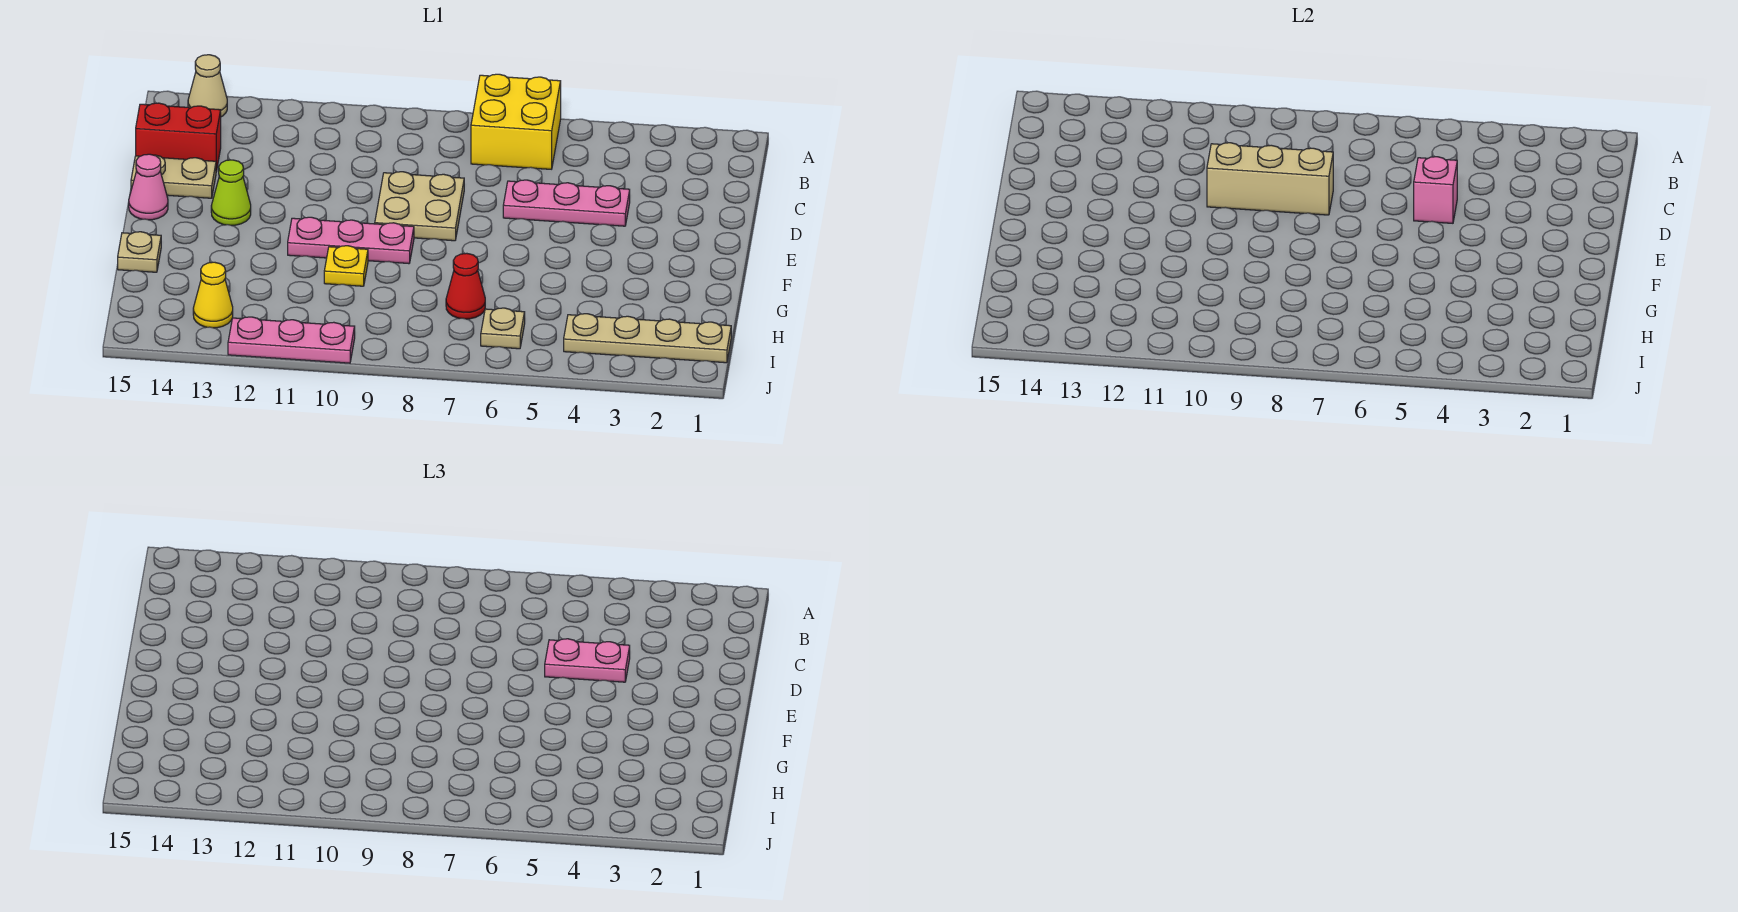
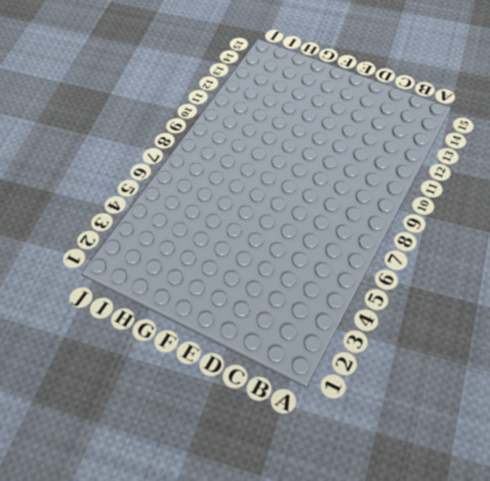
none -> yellow brick A6:B7 level 1
none -> tan cone A14 level 1
none -> red brick C14:C15 level 1

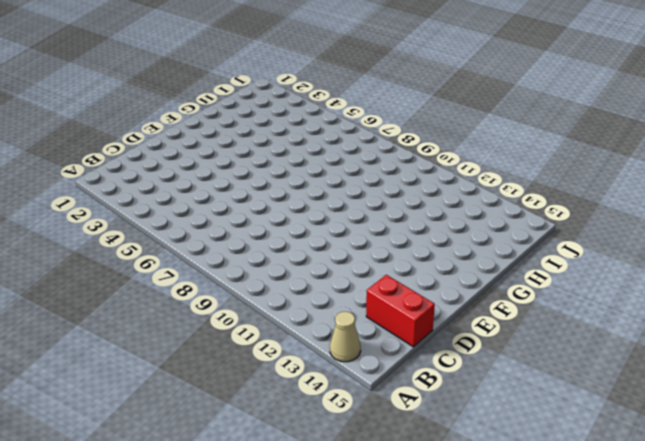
none -> yellow brick A6:B7 level 1
none -> pink plate D4:D6 level 1
none -> tan plate D8:E9 level 1

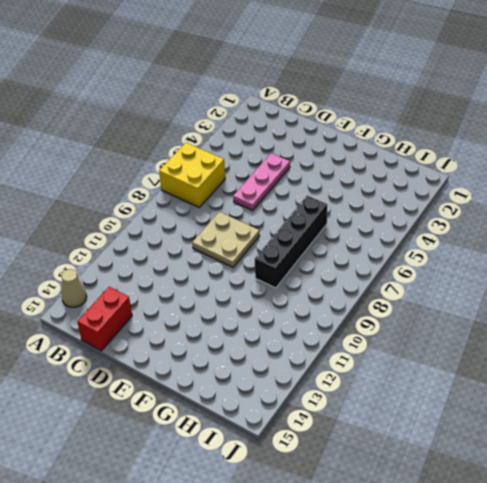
black brick G6:G9 level 1 -> none
none -> tan plate D14:D15 level 1
none -> lime cone E13 level 1
none -> pink cone E15 level 1

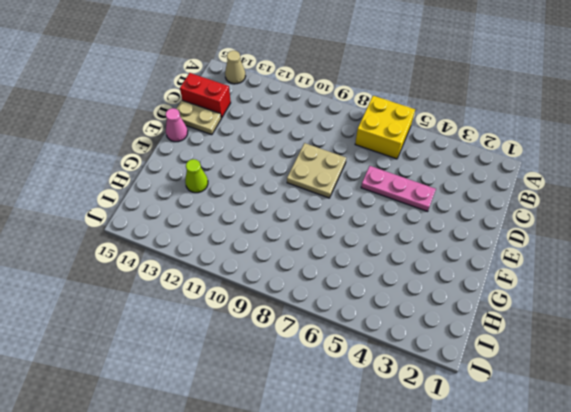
lime cone G13 level 1 -> lime cone E13 level 1
none -> pink plate F9:F11 level 1
none -> yellow plate G10 level 1
none -> tan plate G15 level 1

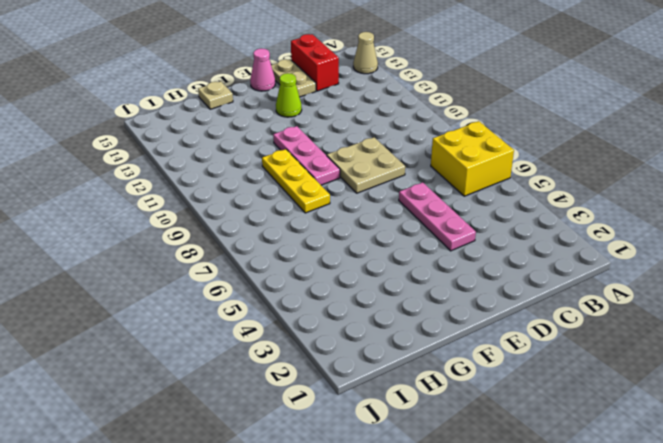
yellow plate G8:G10 level 1 -> yellow plate G10 level 1
none -> red cone H7 level 1
none -> tan plate I1:I4 level 1
none -> tan plate I6 level 1

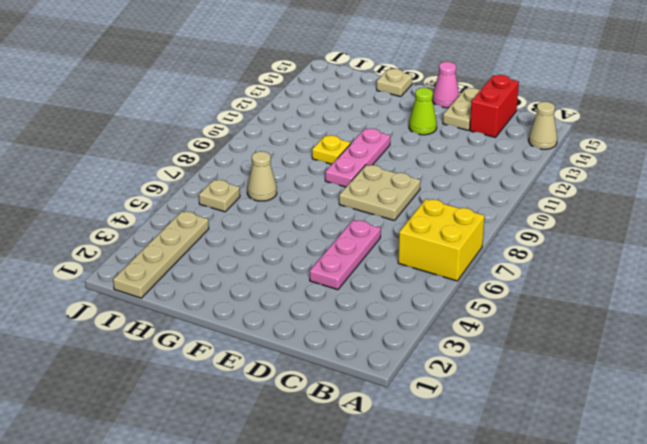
tan cone H7 level 1 -> red cone H7 level 1
none -> yellow cone I13 level 1
none -> pink plate J10:J12 level 1
none -> pink brick D5 level 2

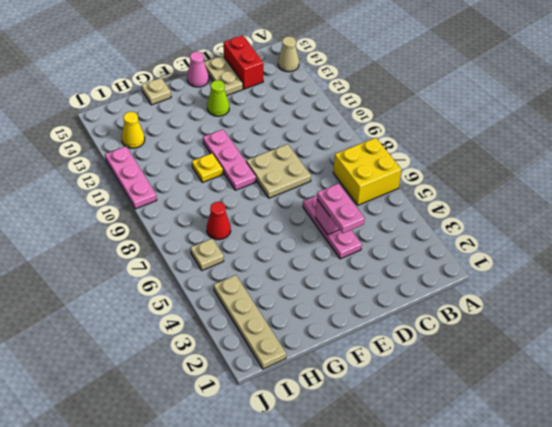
none -> tan brick D8:D10 level 2

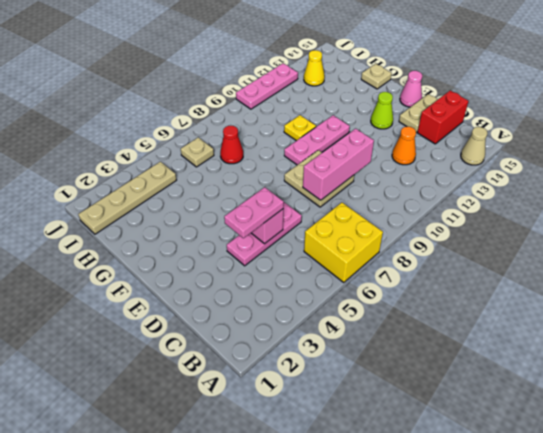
orange cone C12 level 1 -> none
pink brick D8:D10 level 2 -> tan brick D8:D10 level 2

